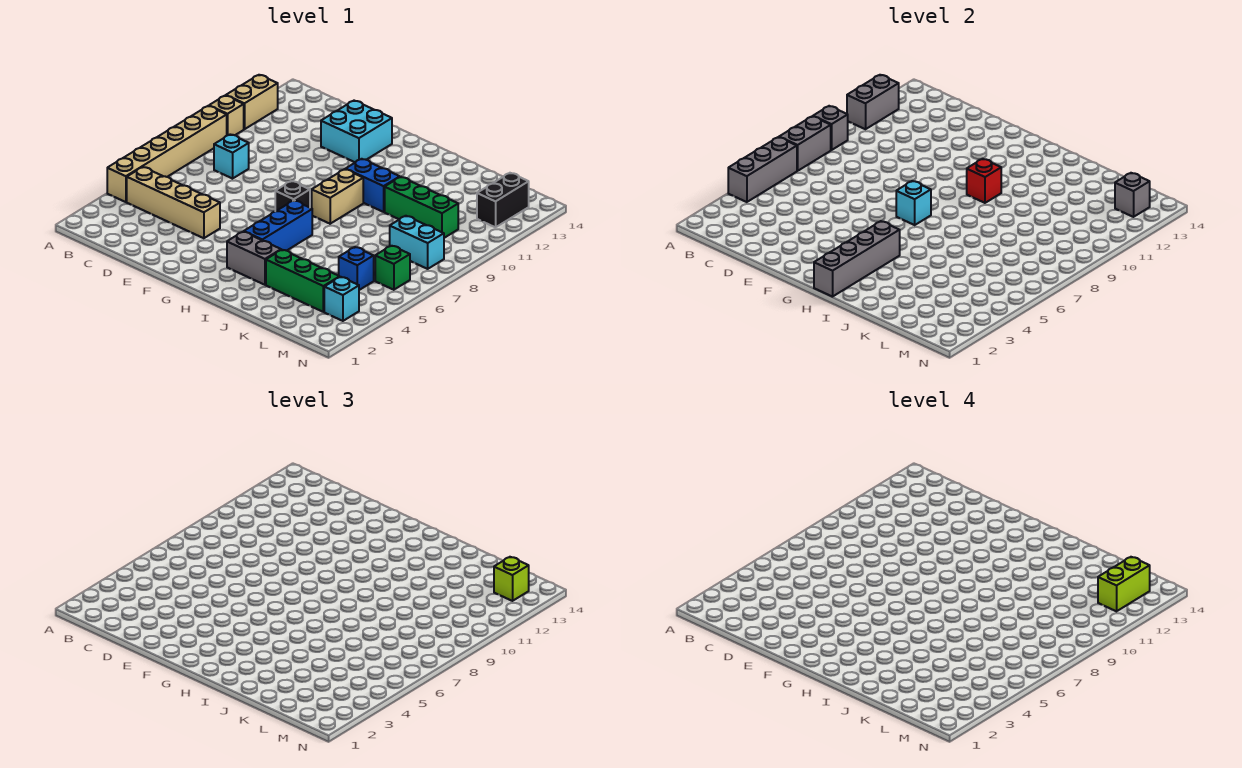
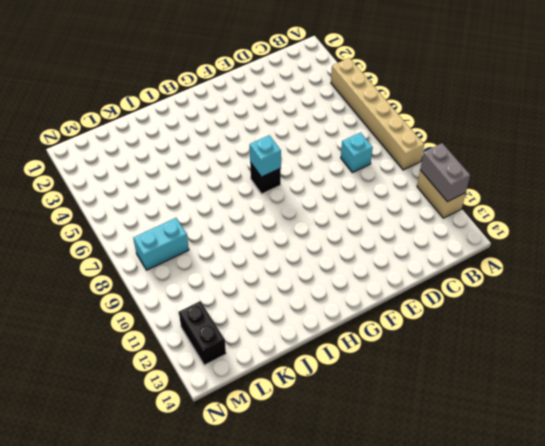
none -> tan brick A10 level 1
none -> tan brick B4:E4 level 1
none -> cyan brick E12:F13 level 1

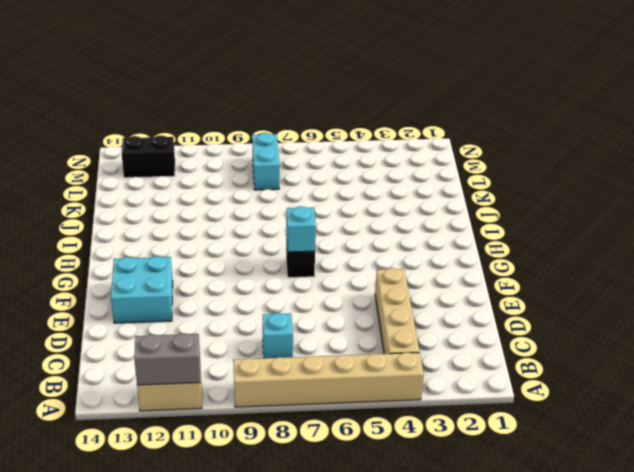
none -> tan brick A10 level 1
none -> grey brick H3:I3 level 1
none -> blue brick H4:H6 level 1

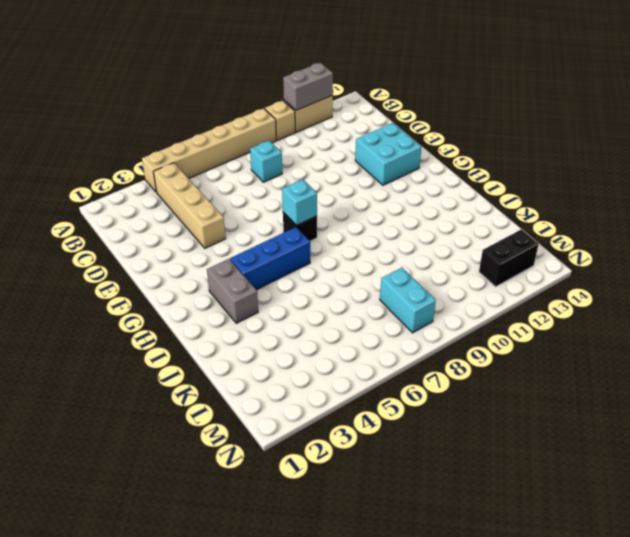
none -> tan brick H8:H9 level 1
none -> blue brick H10:I10 level 1
none -> green brick J3:L3 level 1

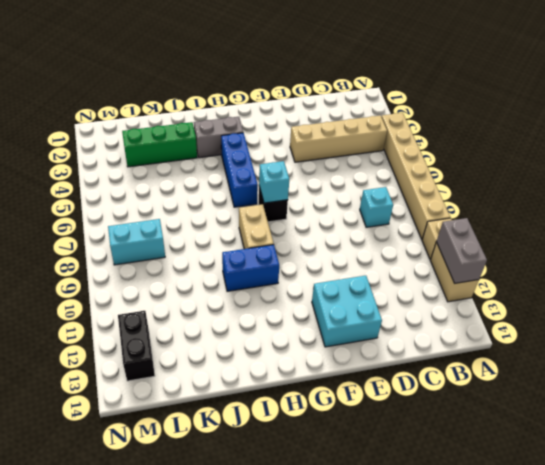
none -> green brick J10:L10 level 1
none -> blue brick L5 level 1
none -> cyan brick M3 level 1

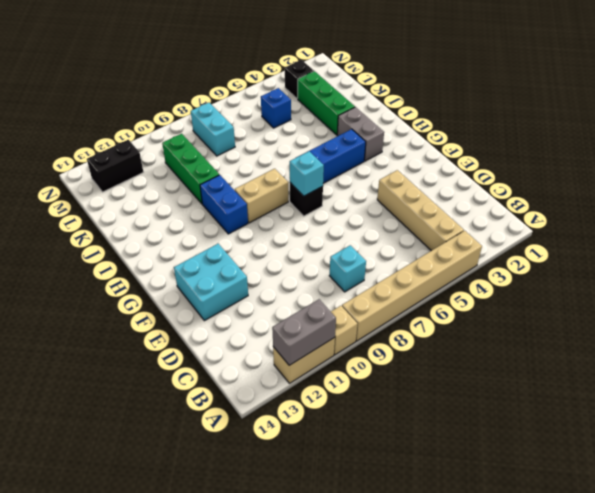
black brick M3 level 1 -> cyan brick M3 level 1
none -> green brick M6 level 1
none -> grey brick A4:A6 level 2
none -> grey brick A7:A8 level 2

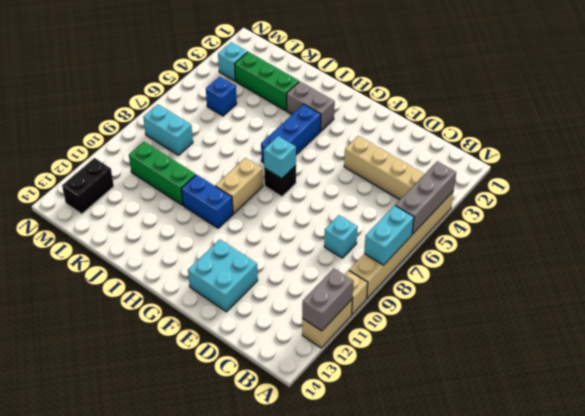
cyan brick A7:A8 level 2 -> grey brick A7:A8 level 2
none -> green brick M6 level 1
none -> grey brick A9 level 2
none -> grey brick H1:H4 level 2

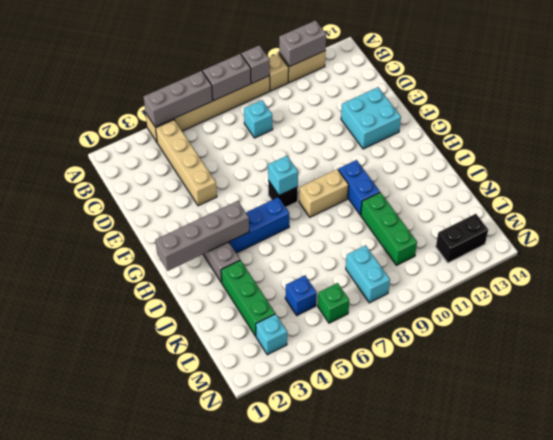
none -> red brick H10 level 2
none -> grey brick M13 level 2
none -> lime brick M13 level 3

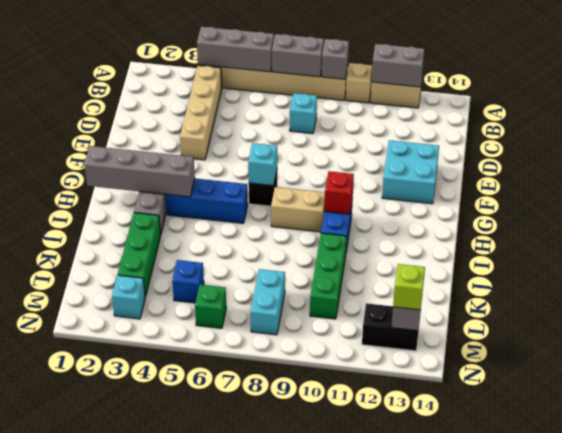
none -> lime brick M12:M13 level 4

